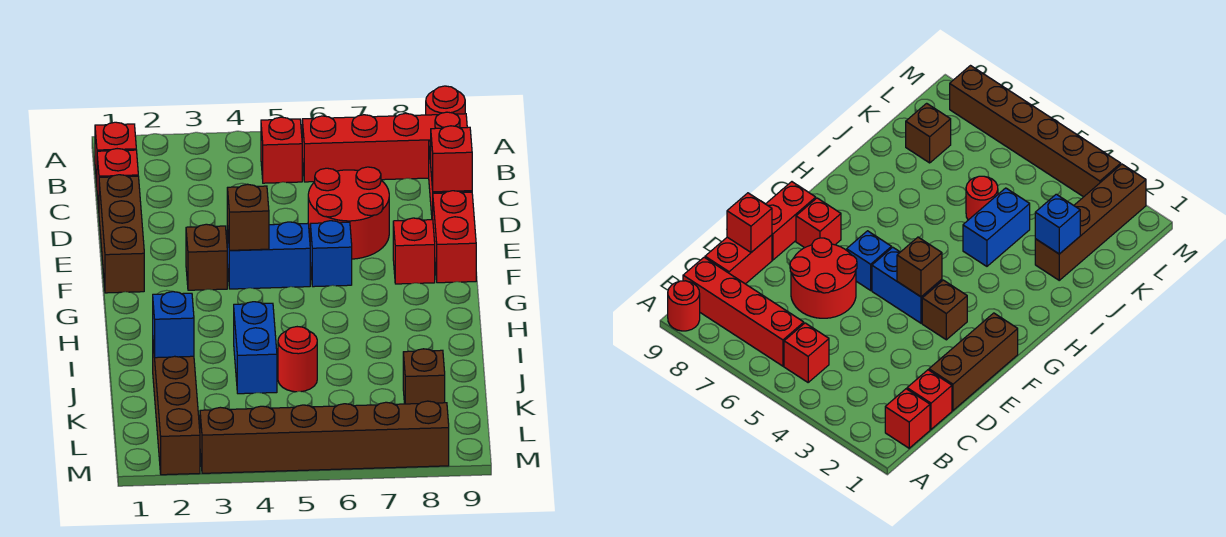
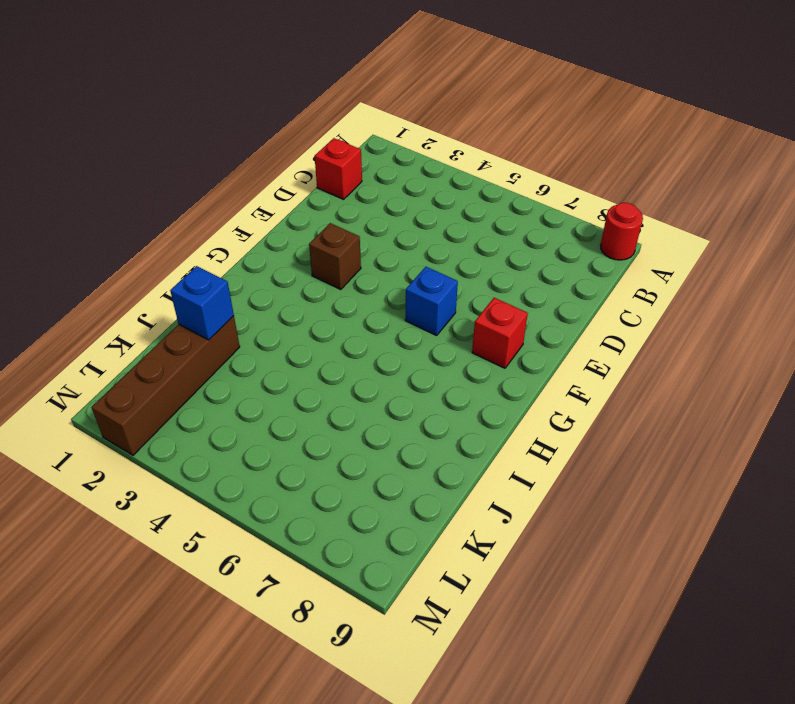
none -> red brick B1 level 1
none -> red brick B5 level 1
none -> red brick B6:B9 level 1

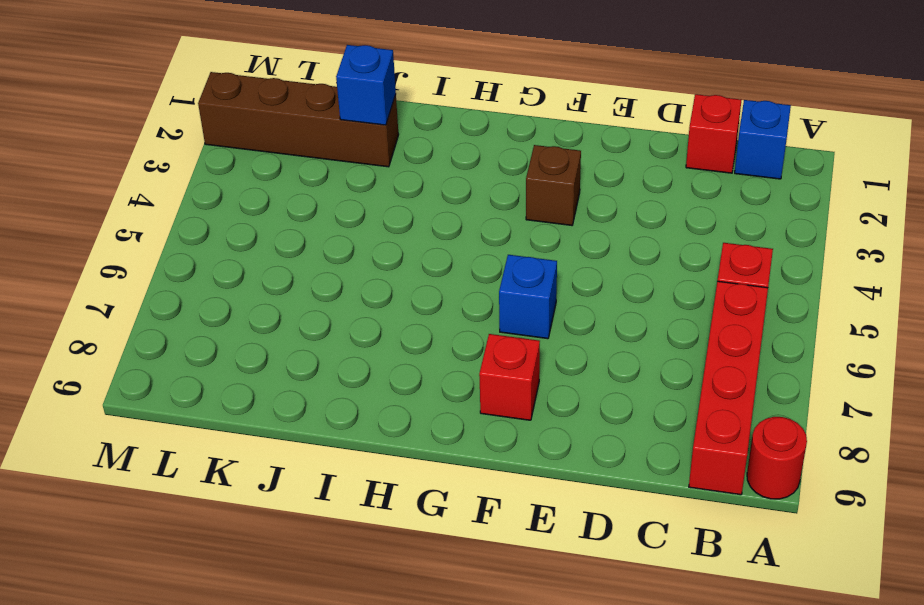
blue brick B1 level 1 -> red brick B1 level 1
none -> red brick C9:D9 level 1
none -> brown brick D1:F1 level 1
none -> red round brick D6:E7 level 1

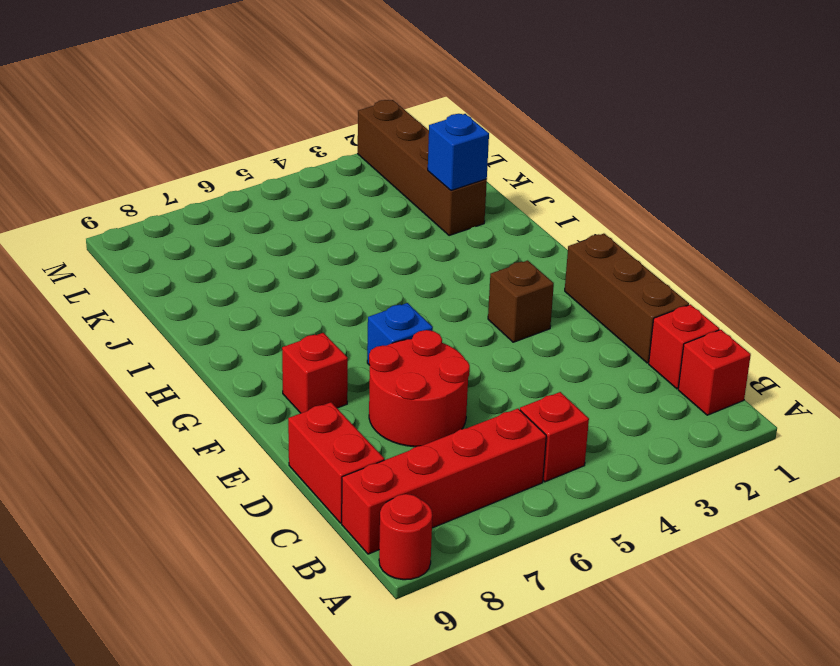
none -> red brick E9:F9 level 1
none -> blue brick F4:F5 level 1
none -> blue brick I4:J4 level 1

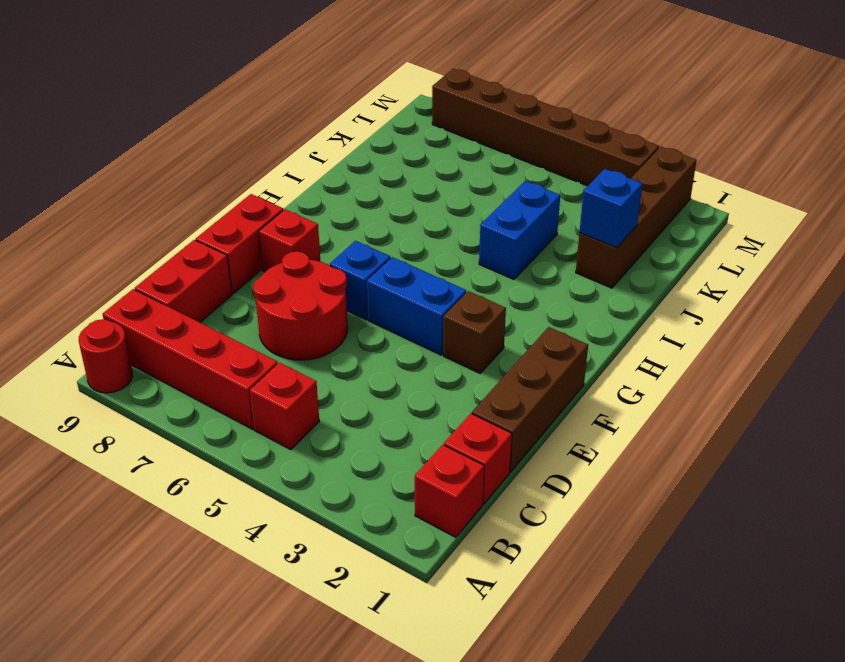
none -> red round brick J5 level 1
none -> brown brick K8 level 1
none -> red brick D9 level 2

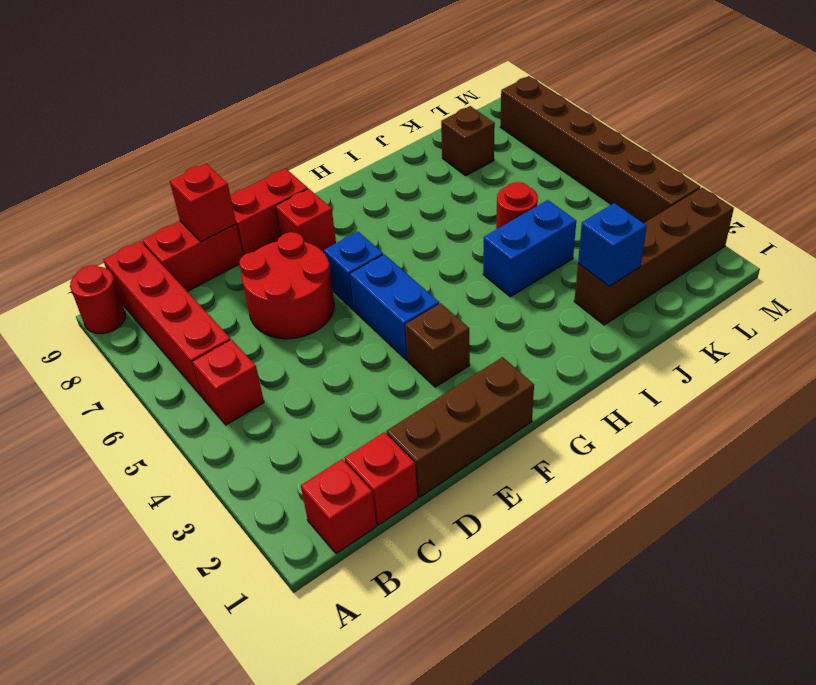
none -> brown brick F4 level 2

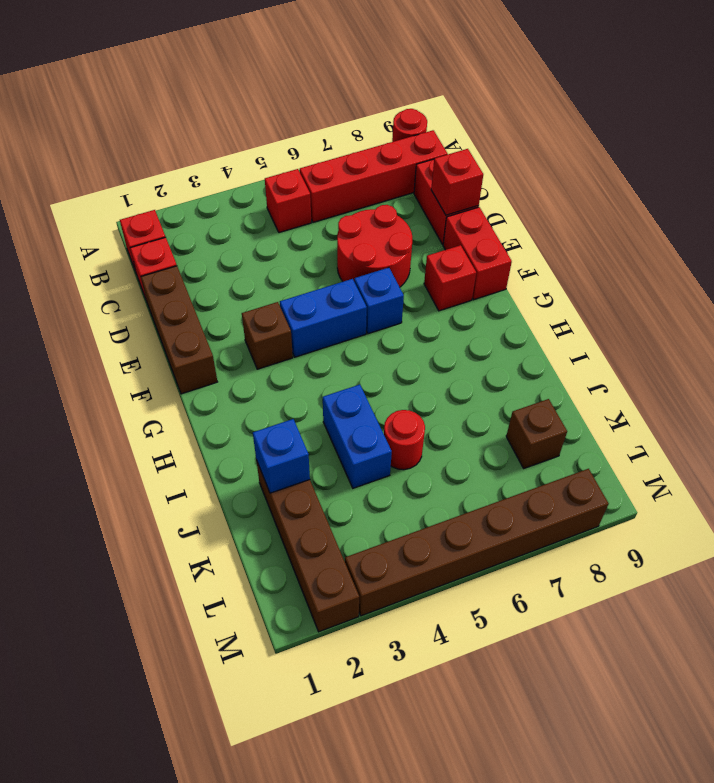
none -> brown brick F4 level 2

